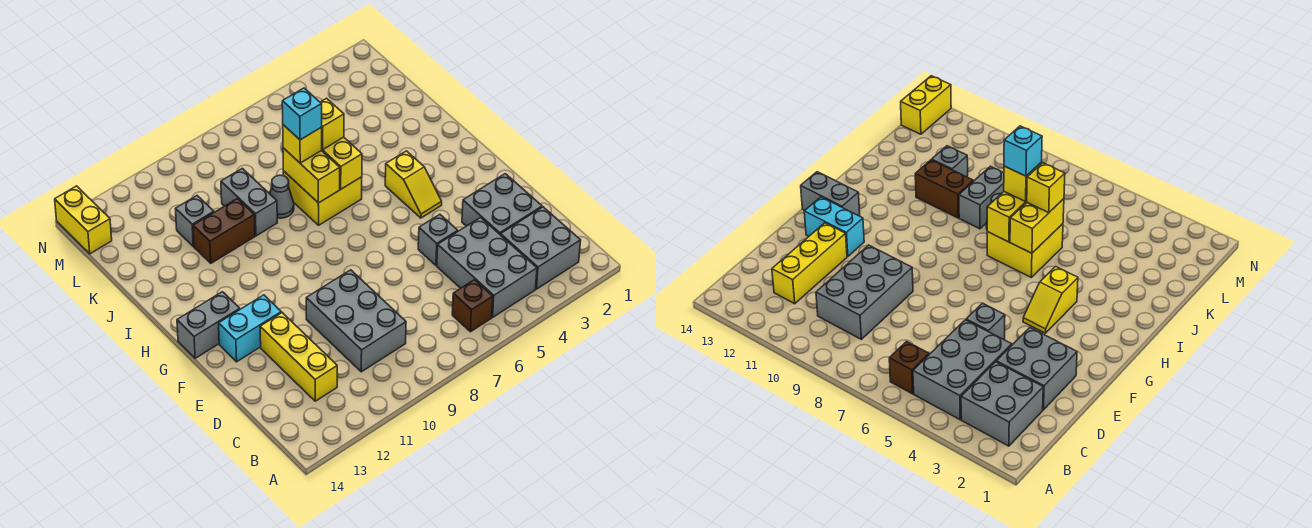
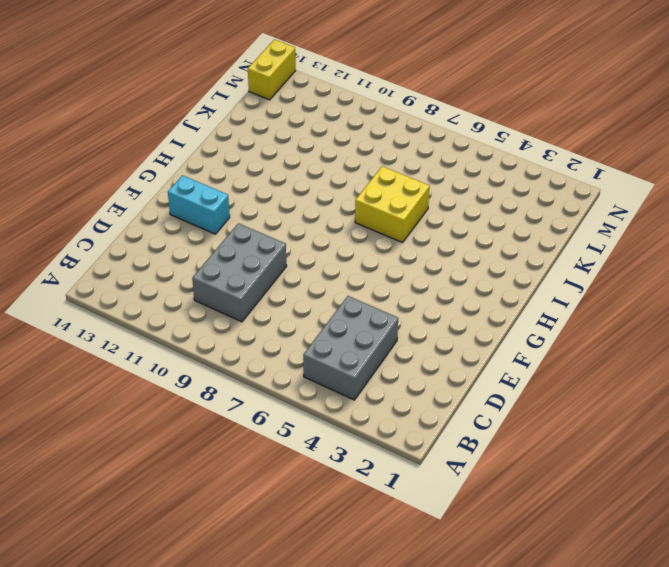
none -> grey brick B2:C3 level 1
none -> brown brick B6 level 1
none -> yellow brick C12:E12 level 1

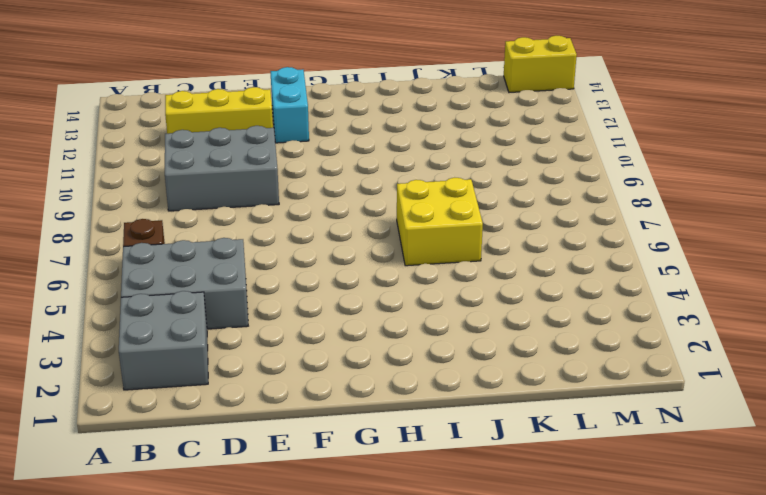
none -> grey brick D2:E3 level 1
none -> grey brick E5 level 1
none -> yellow slope G4:H4 level 1 top H

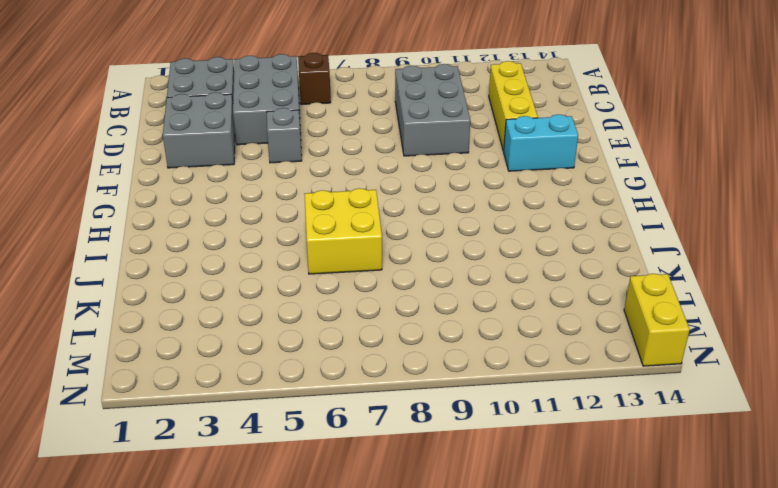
none -> yellow slope G4:H4 level 1 top H
none -> grey brick G13:G14 level 1
none -> grey cone J8 level 1

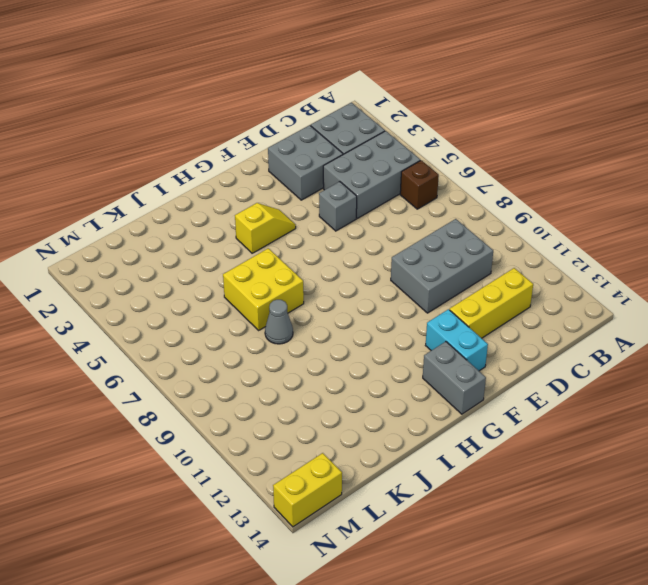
none -> grey brick J9:K9 level 1
none -> brown brick J10:J11 level 1
none -> grey brick K11 level 1

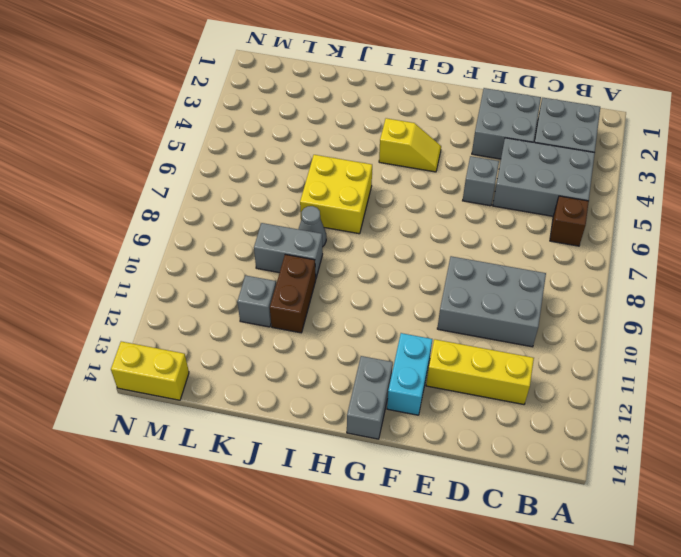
none -> yellow brick I6:J6 level 2
none -> yellow brick I7:J7 level 2
none -> yellow brick J6 level 3

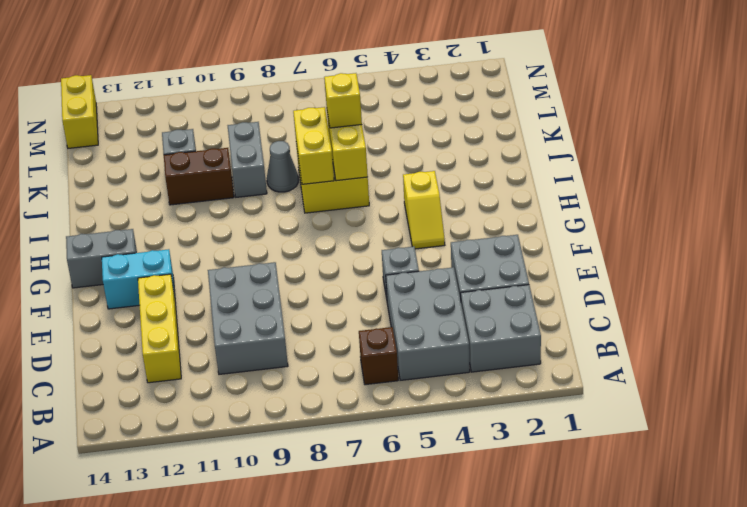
none -> yellow brick J7 level 3
none -> cyan brick J7 level 4

